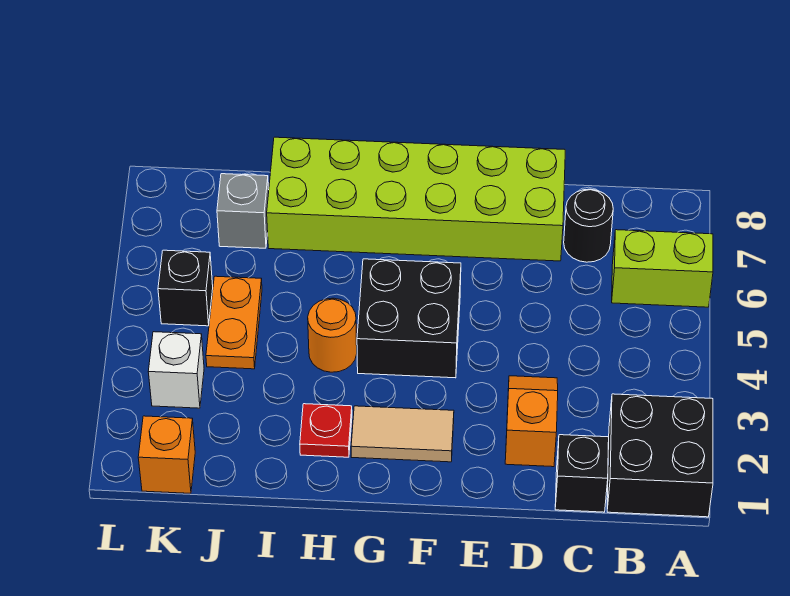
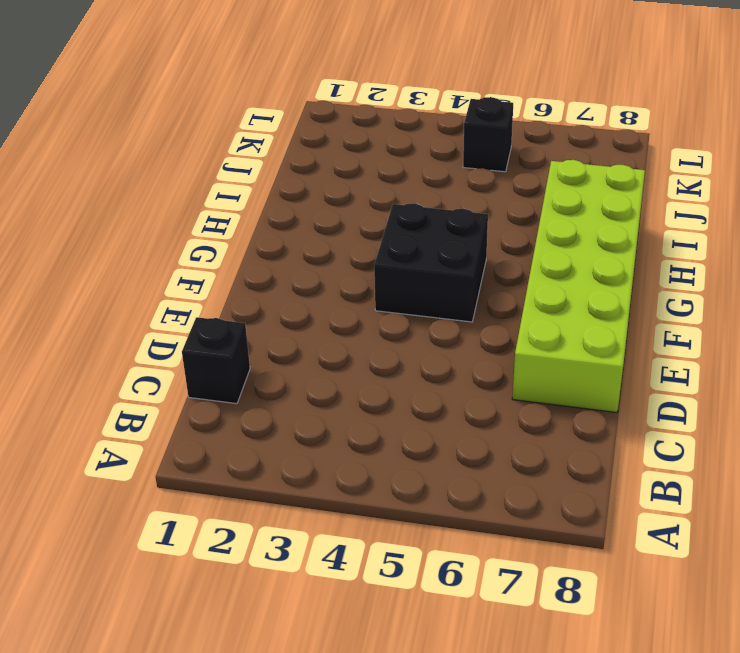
none -> black brick A1:B2 level 1
none -> lime brick A6:B6 level 1
none -> black round brick C7 level 1

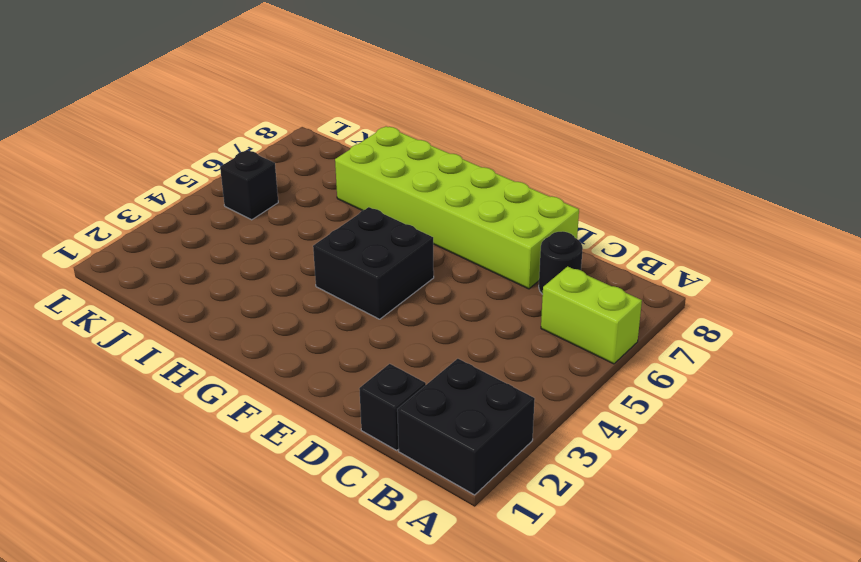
none -> orange slope D2:D3 level 1 top 2
none -> tan tile F2:G2 level 1
none -> red plate H2 level 1

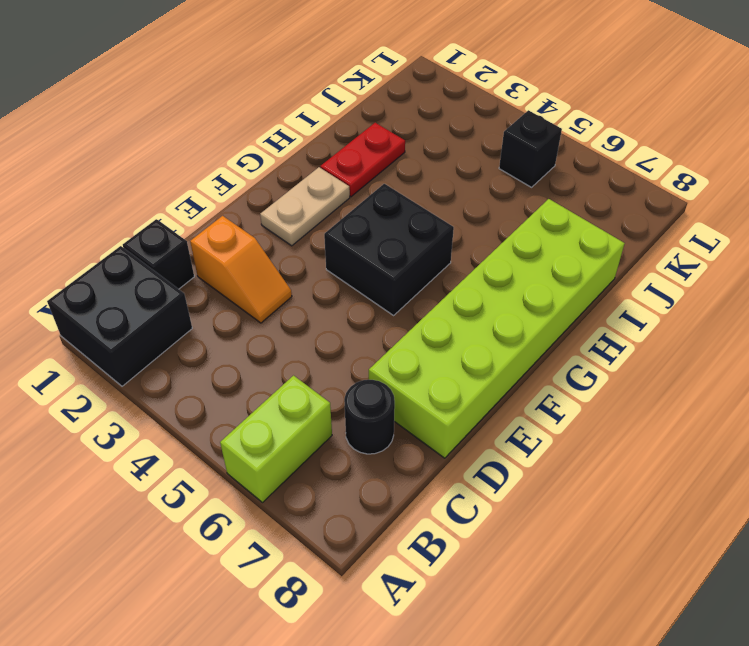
tan plate F2:G2 level 1 -> tan tile F2:G2 level 1
red plate H2:I2 level 1 -> red plate H2 level 1
none -> orange round brick H4 level 1
none -> orange plate J4:J5 level 1
none -> grey brick J7 level 1

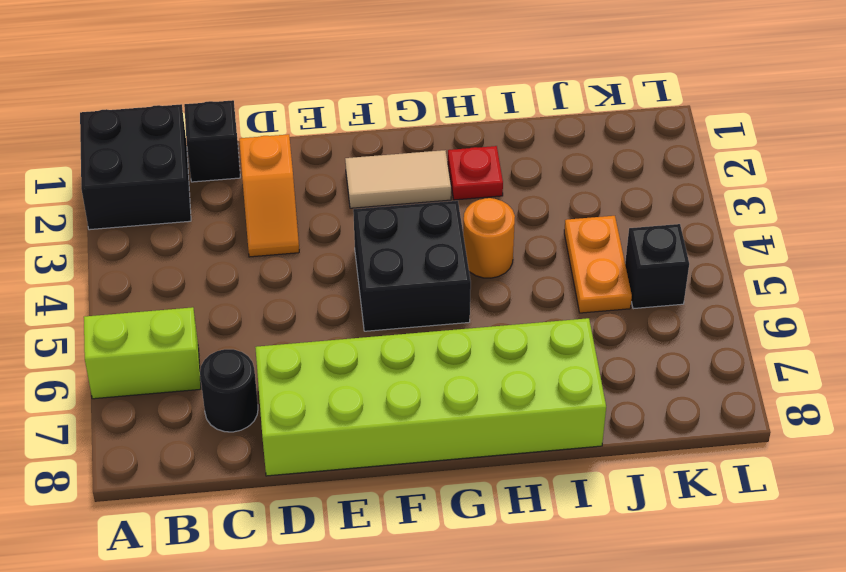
none -> grey brick J7 level 1
none -> orange brick K1 level 1
none -> white brick K3 level 1

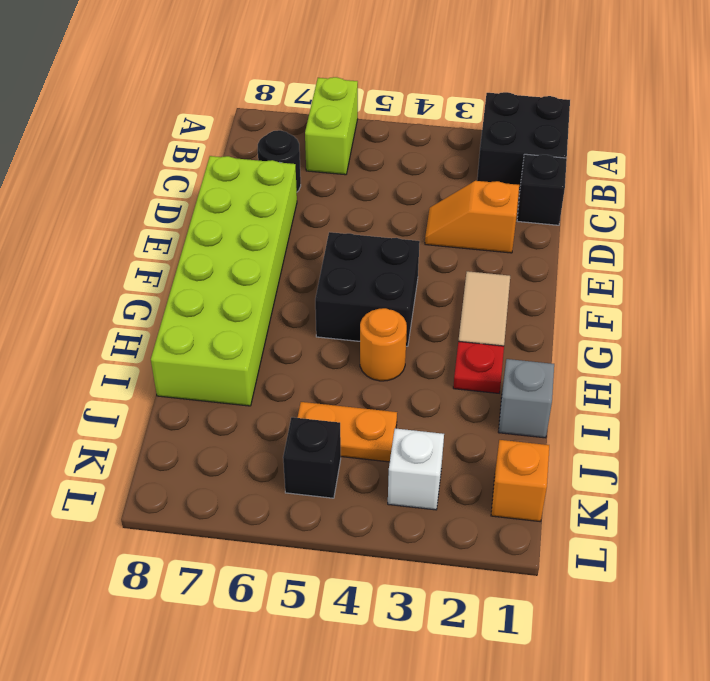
grey brick I1 level 1 -> grey brick J7 level 1

